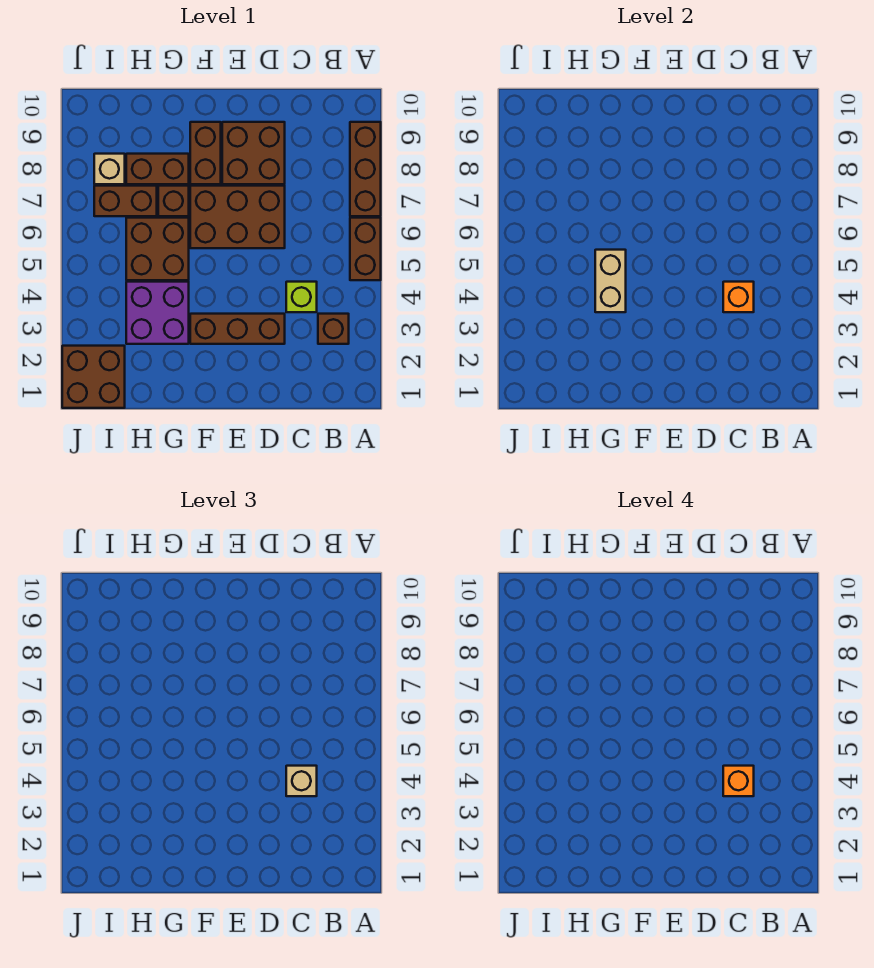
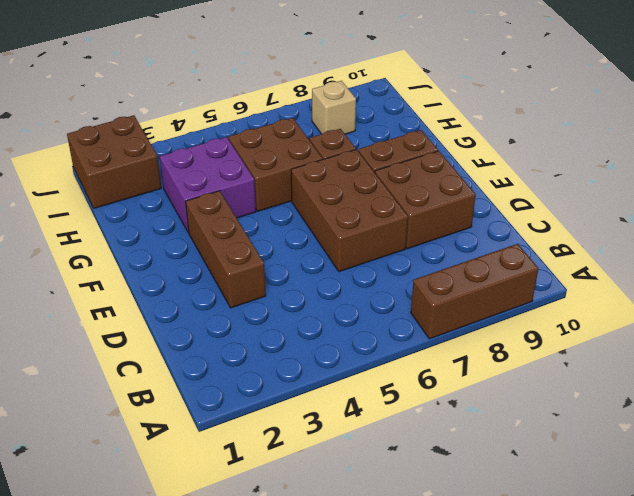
none -> brown brick A5:A6 level 1
none -> brown brick B3 level 1
none -> lime brick C4 level 1

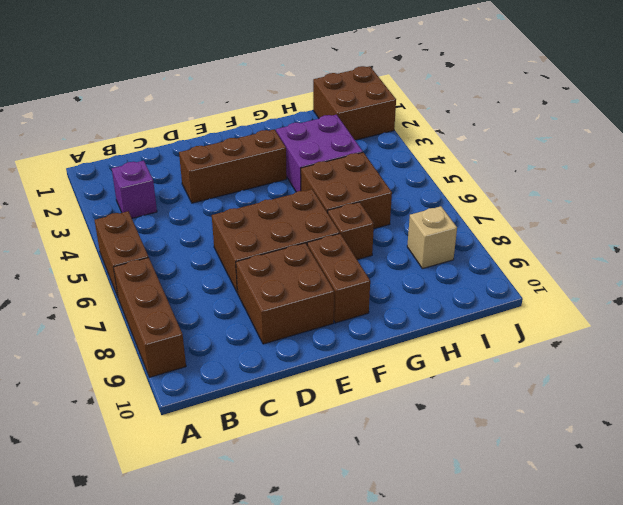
purple brick B3 level 1 -> brown brick B3 level 1
none -> lime brick C4 level 1
none -> brown brick G8:H8 level 1
none -> brown brick H7:I7 level 1

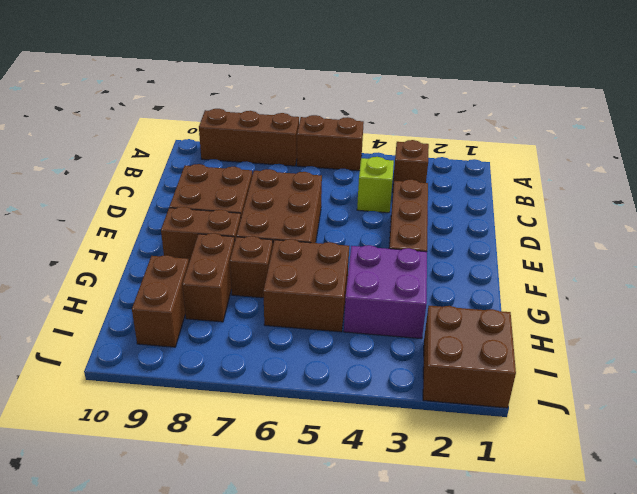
brown brick H9:I9 level 1 -> brown brick H7:I7 level 1
none -> tan brick I8 level 1
none -> orange brick C4 level 2
none -> tan brick G4:G5 level 2

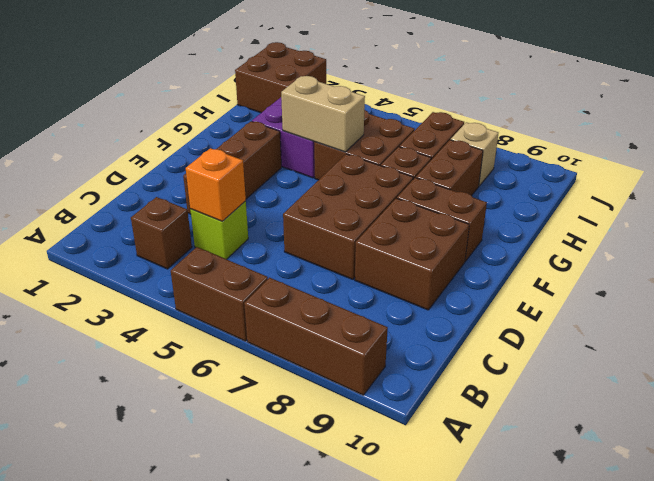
none -> tan brick C4 level 3
none -> orange brick C4 level 4

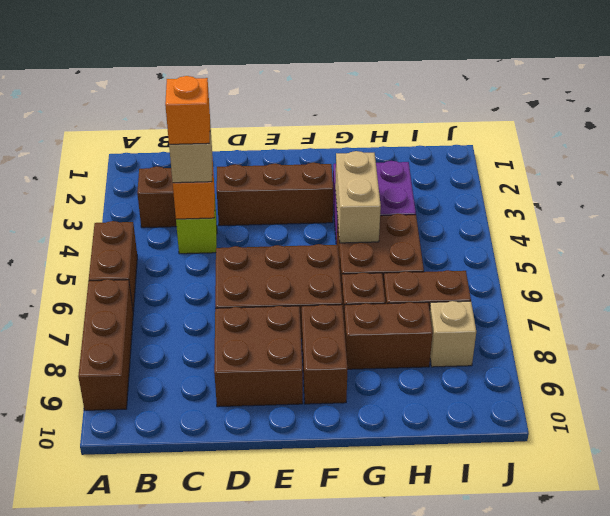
none -> brown brick I1:J2 level 1

